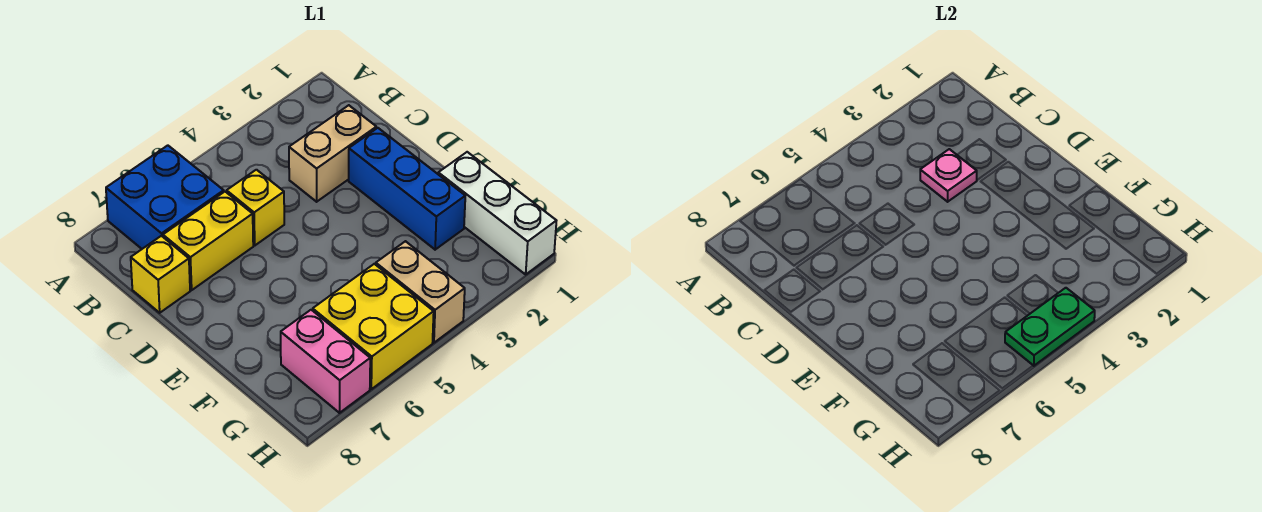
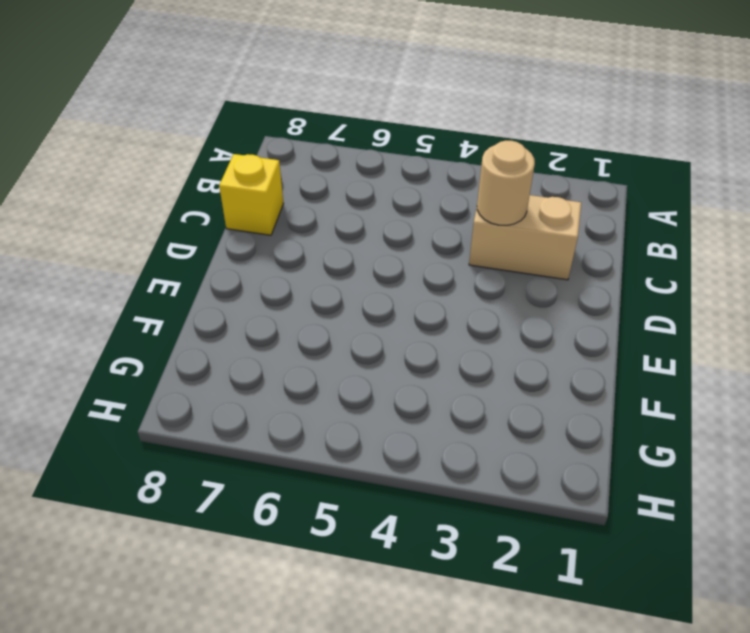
tan round brick C3 level 2 -> pink plate C3 level 2
none -> blue brick A6:B7 level 1
none -> yellow brick C5 level 1
none -> yellow brick C6:C7 level 1

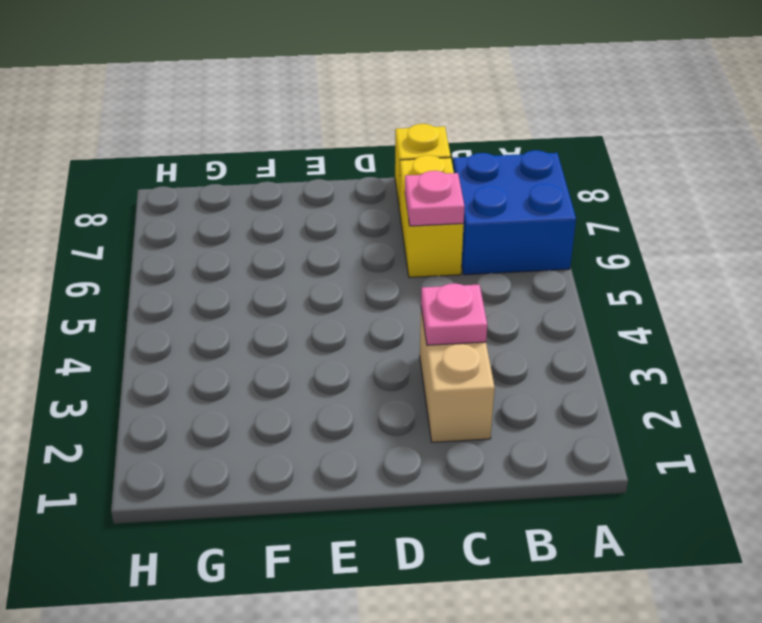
pink plate C6 level 2 -> none
none -> yellow brick C5 level 1
none -> blue brick D2:F2 level 1
none -> white brick F1:H1 level 1

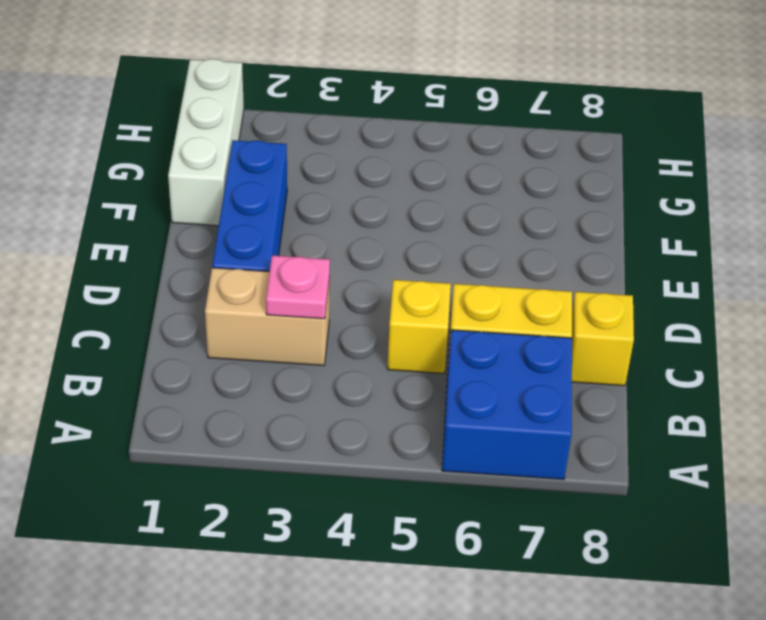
none -> tan brick G4:H4 level 1
none -> yellow brick G5:H6 level 1
none -> pink brick G7:H7 level 1

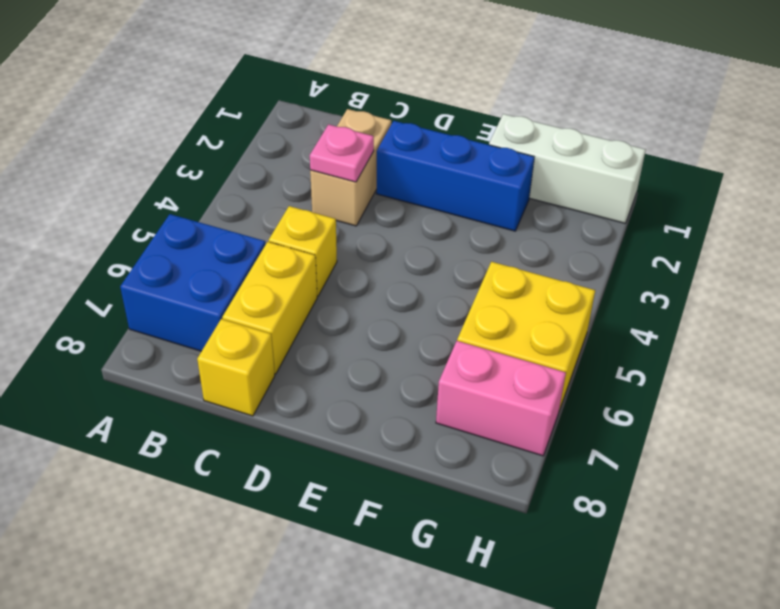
none -> tan brick G4:H4 level 1
none -> green plate H4:H5 level 2

